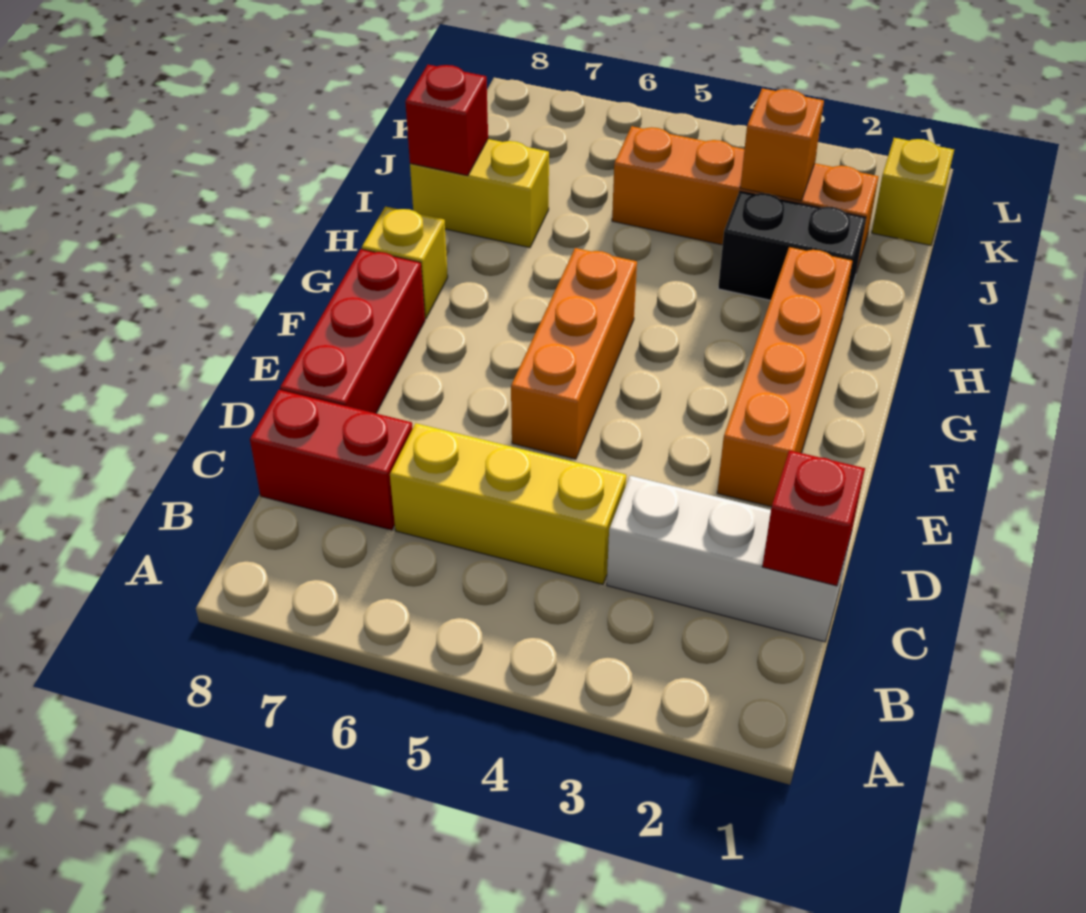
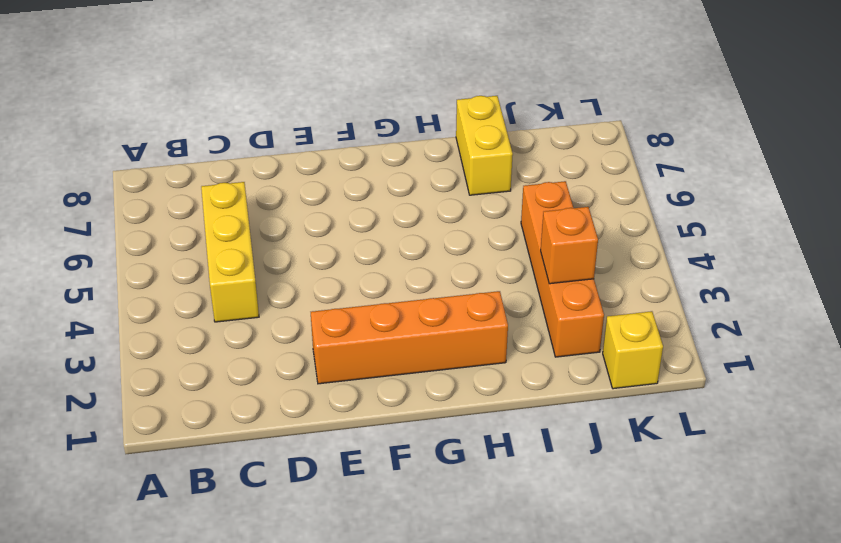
none -> white brick C1:C3 level 1
none -> red brick C7:C8 level 1
none -> red brick D8:F8 level 1

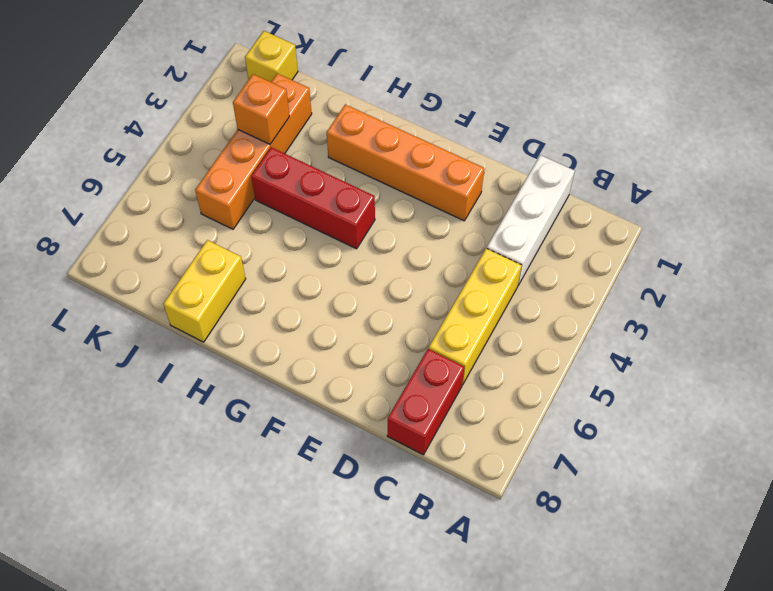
red brick G4:I4 level 1 -> red brick D8:F8 level 1
none -> orange brick E5:G5 level 1
none -> yellow brick G8 level 1
none -> black brick I2:I3 level 1

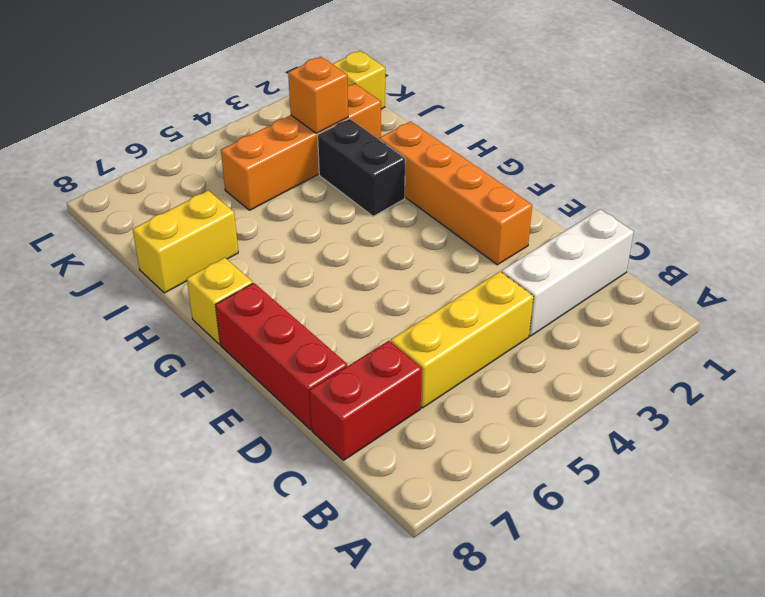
black brick H3:I3 level 1 -> black brick I2:I3 level 1
none -> orange brick E5:G5 level 1
none -> red brick C1 level 2
none -> red brick I8 level 2

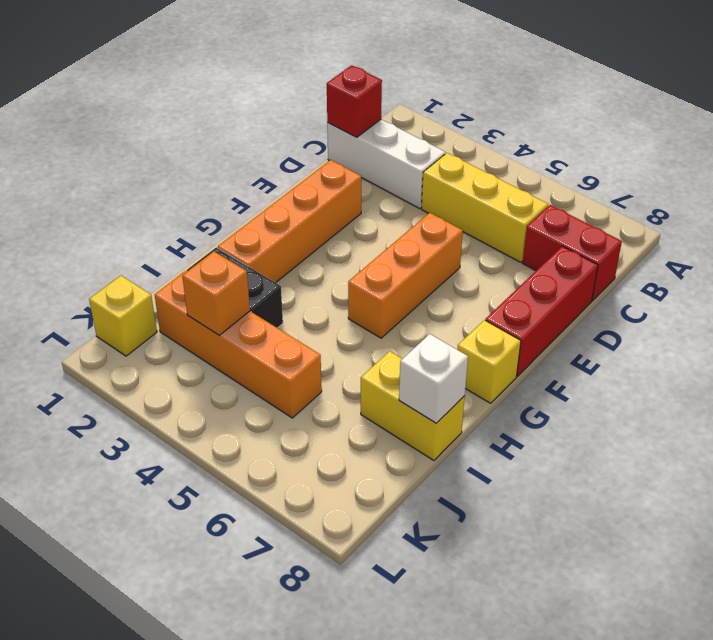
white brick I8 level 2 -> red brick I8 level 2

